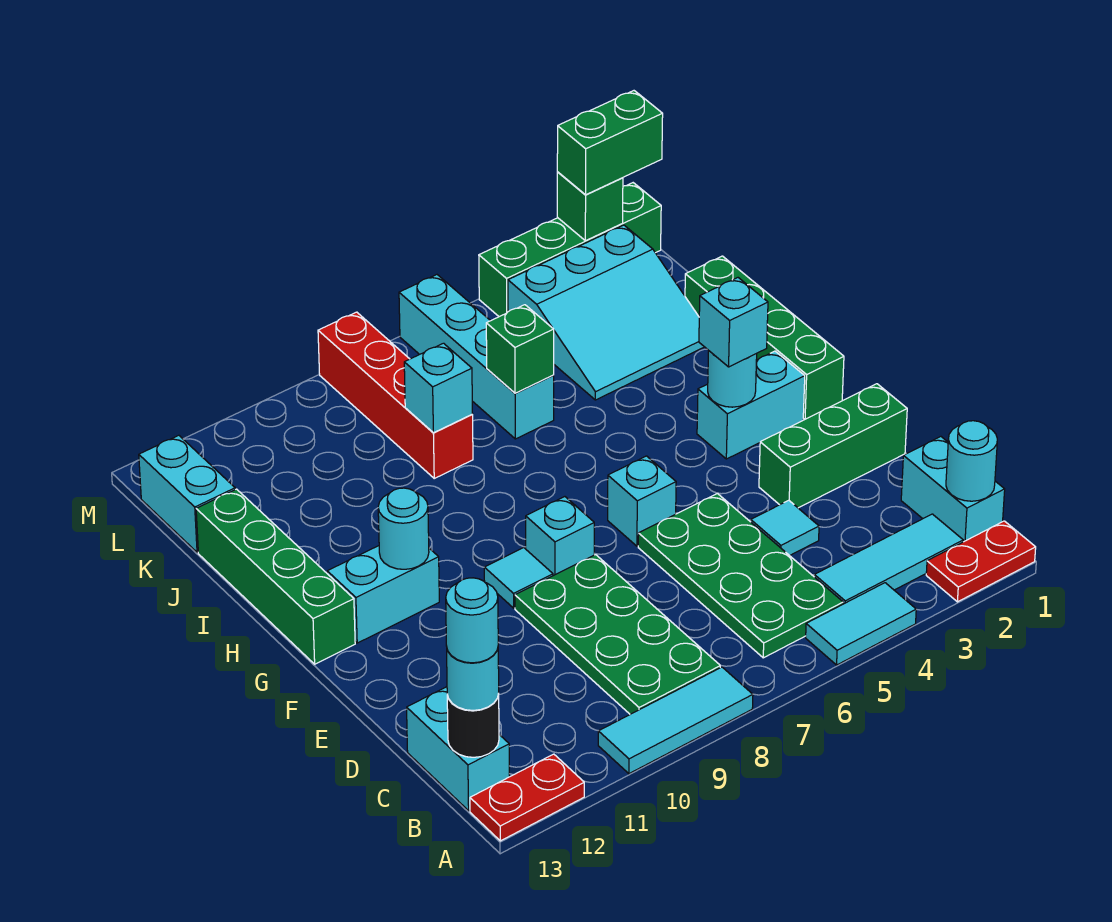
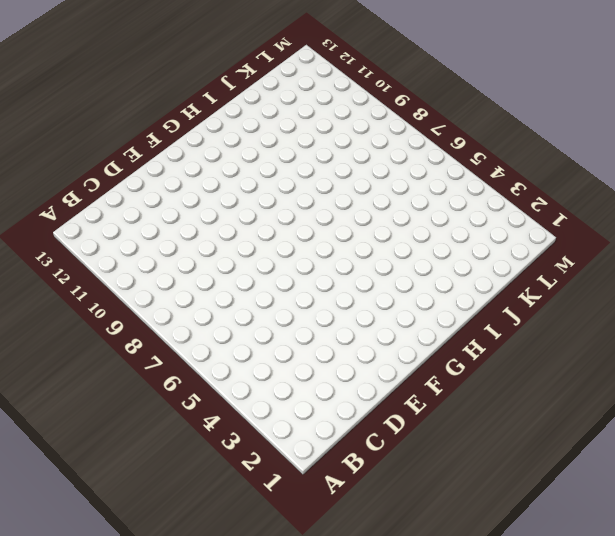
none -> red plate A1:A2 level 1
none -> cyan tile A4:A5 level 1
none -> cyan tile A8:A10 level 1
none -> red plate A12:A13 level 1

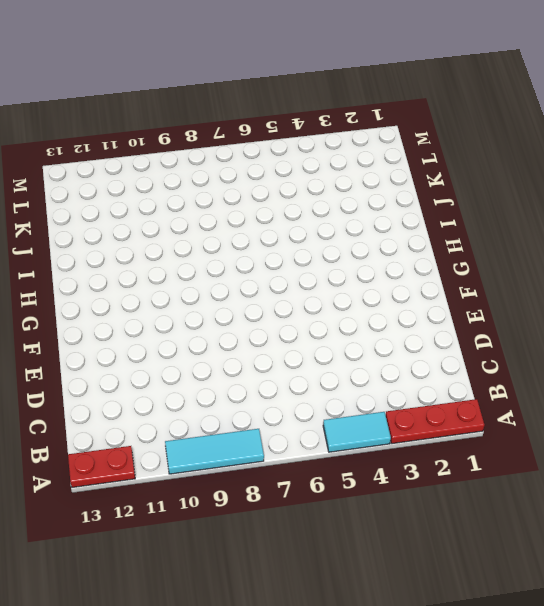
red plate A1:A3 level 1 -> red plate A1:A2 level 1
none -> cyan brick B1:C1 level 1
none -> cyan tile B2:B4 level 1
none -> green plate B5:E6 level 1
none -> green plate B8:E9 level 1

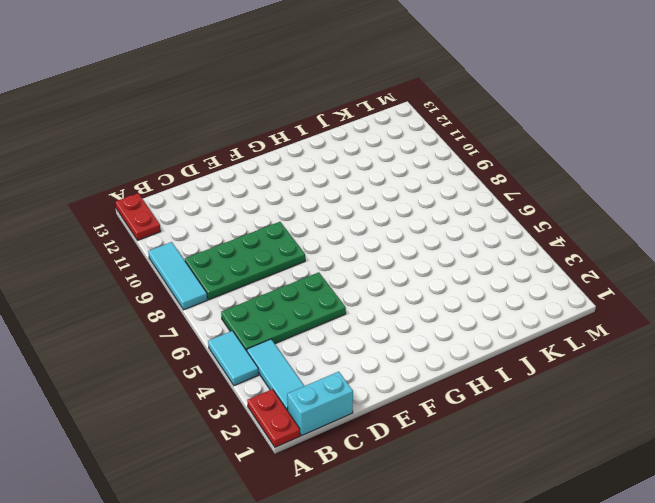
none -> cyan brick B13:C13 level 1
none -> cyan tile D4 level 1
none -> green brick E1:E3 level 1
none -> cyan brick F6 level 1

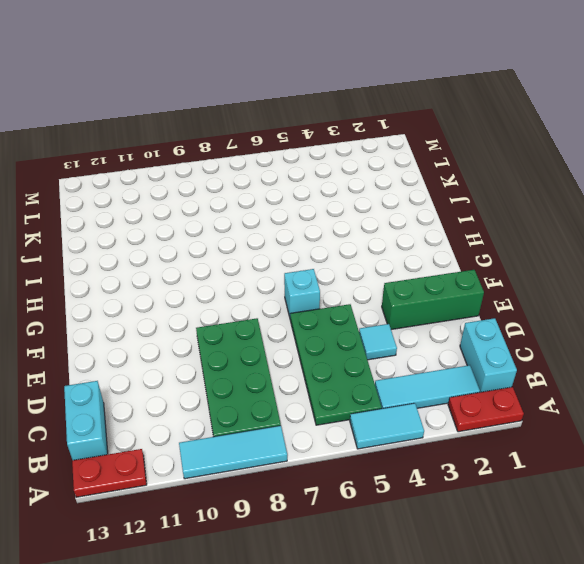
none -> cyan brick F8 level 1
none -> cyan tile F9 level 1
none -> green brick G1:J1 level 1
none -> cyan brick G2:G3 level 1

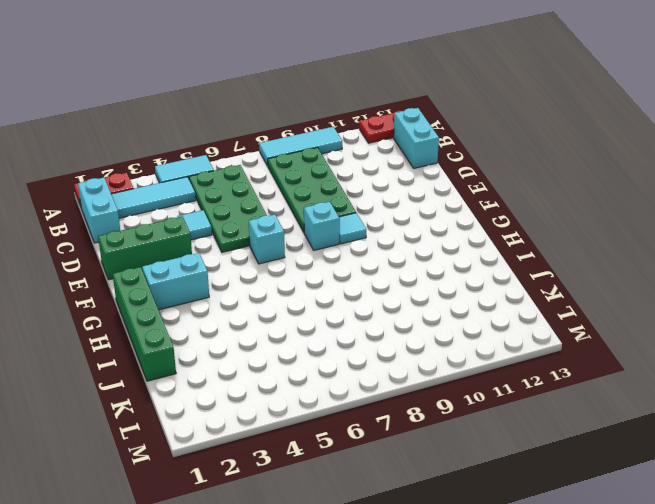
none -> cyan brick G11:G12 level 1
none -> green brick G13:J13 level 1
none -> cyan slope J2:L4 level 1 top L
none -> cyan brick J6:M6 level 1

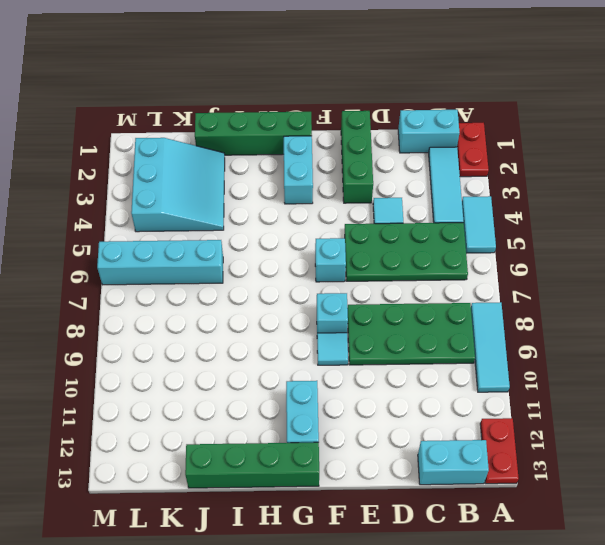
none -> red brick J8:M8 level 1
none -> cyan brick K13:L13 level 1
none -> green brick M1:M4 level 1
none -> cyan round brick B1 level 2

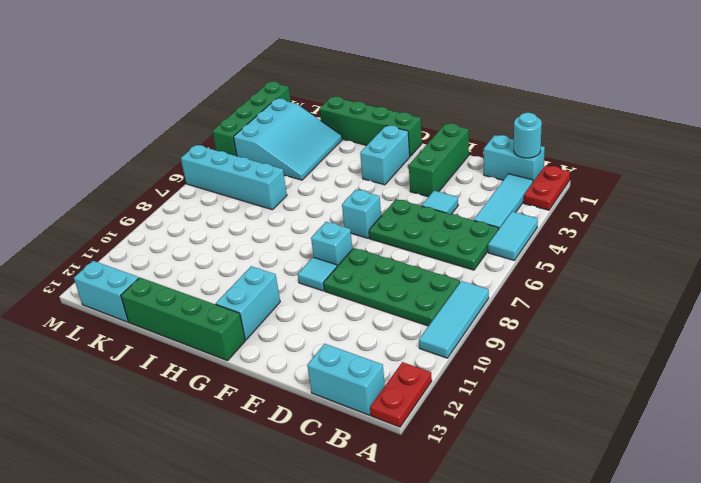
none -> red brick J8:M8 level 1
none -> black round brick B13 level 2
none -> cyan round brick G3 level 2
none -> cyan round brick G11 level 2

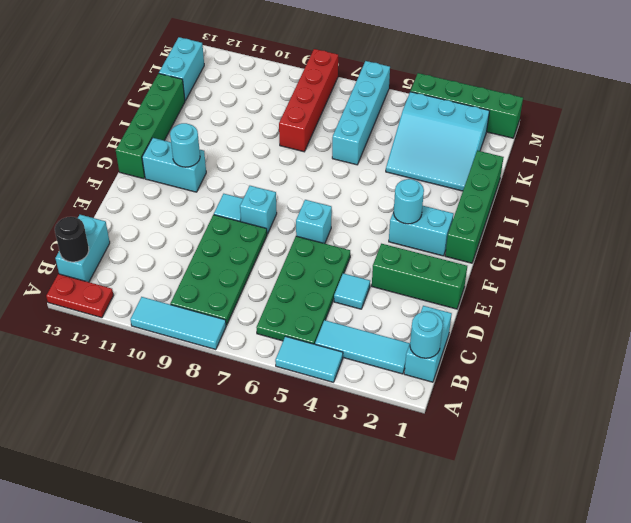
none -> red plate A1:A2 level 1
none -> green brick J6 level 2
none -> cyan brick J8 level 2
none -> green brick M2 level 2

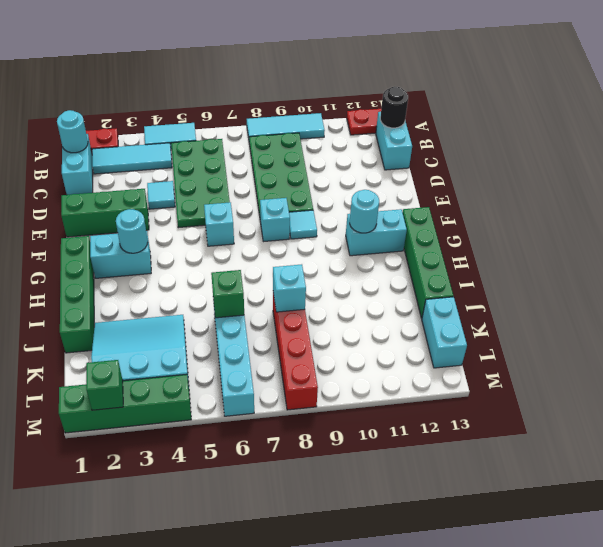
none -> cyan round brick B13 level 3
none -> cyan brick G3 level 3
none -> green brick M1:M2 level 3
none -> cyan round brick B13 level 4

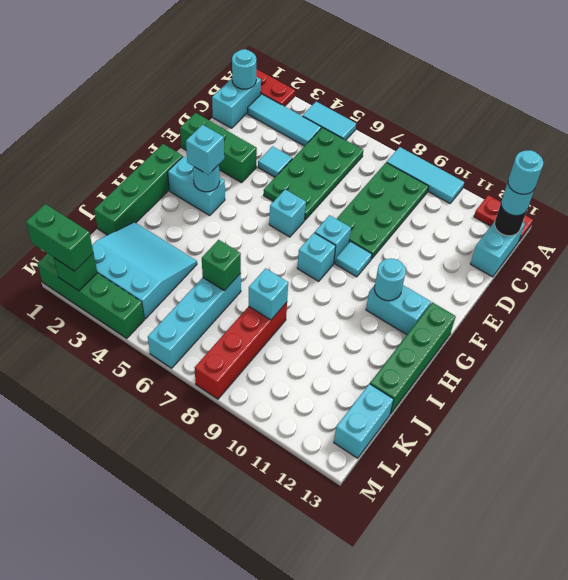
cyan brick G8 level 1 -> none

